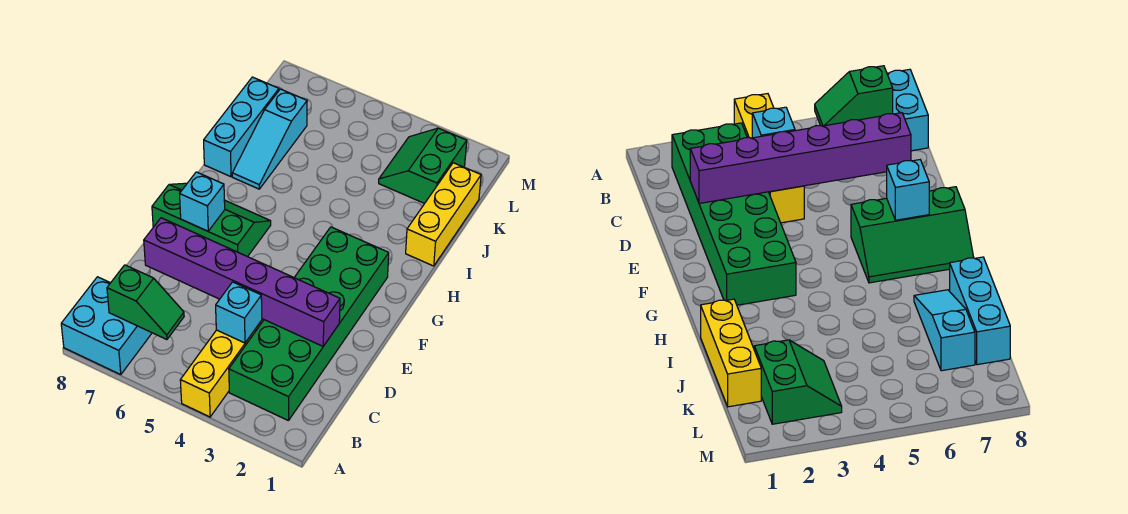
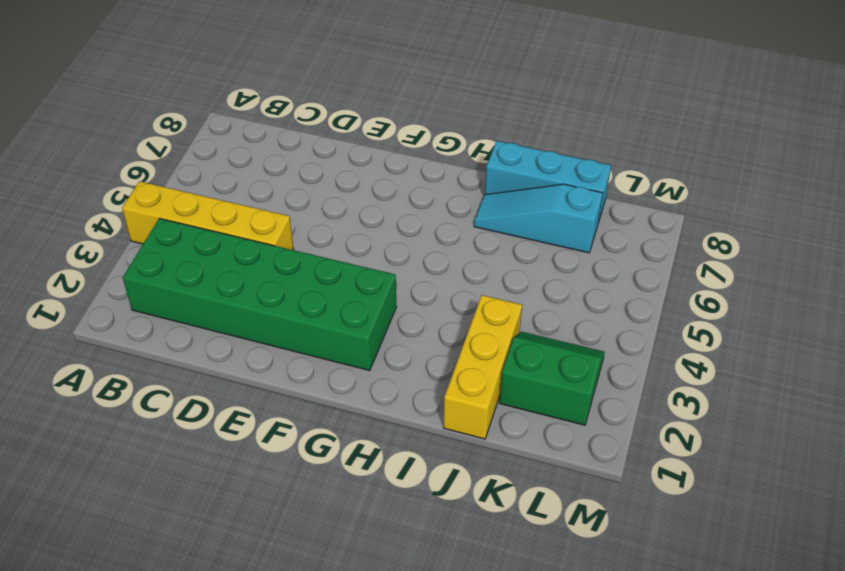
yellow brick J1:J3 level 1 -> yellow brick I1:K1 level 1
none -> cyan brick A7:B8 level 1
none -> green slope F6:G8 level 1 top F
none -> green slope B6:B7 level 2 top 7

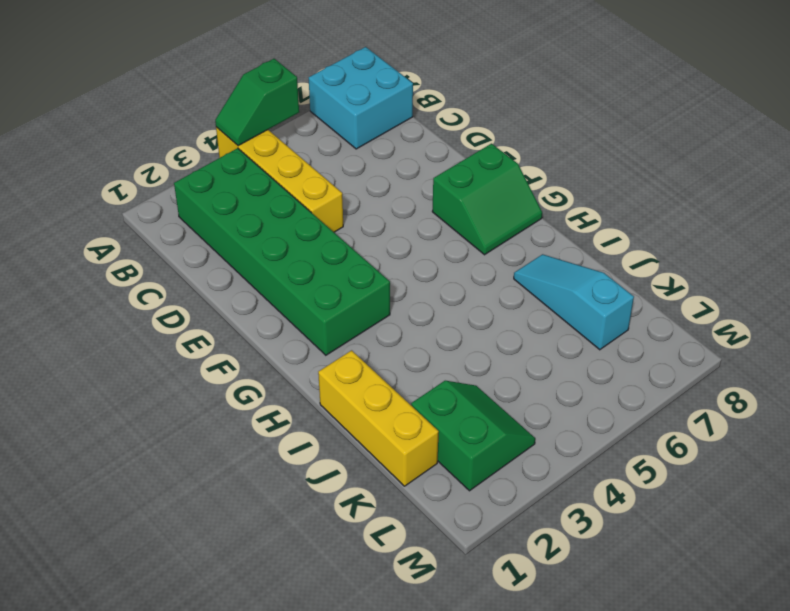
green slope A4:A5 level 2 top 5 -> green slope B6:B7 level 2 top 7
green slope F7:G8 level 1 top F -> green slope F6:G8 level 1 top F
none -> cyan brick I8:K8 level 1
none -> cyan brick C4 level 2
none -> purple brick D2:D7 level 2

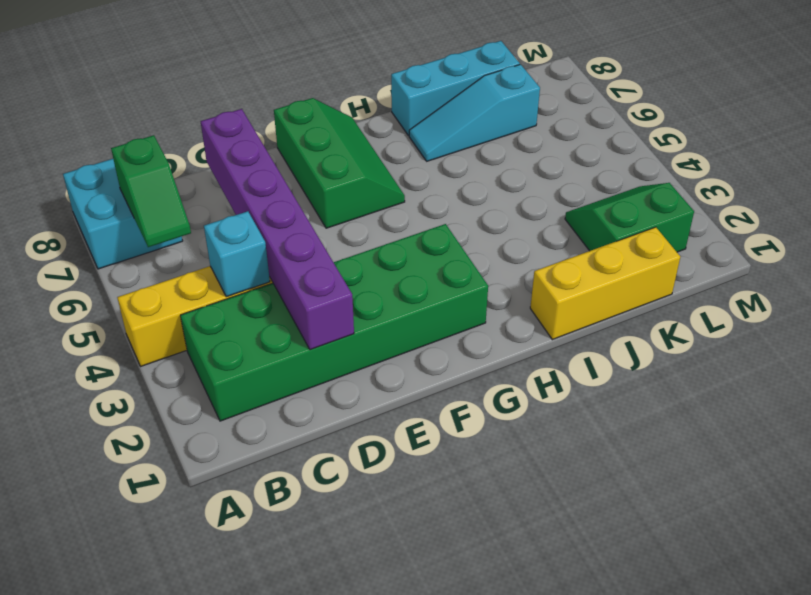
none -> cyan brick F7 level 2

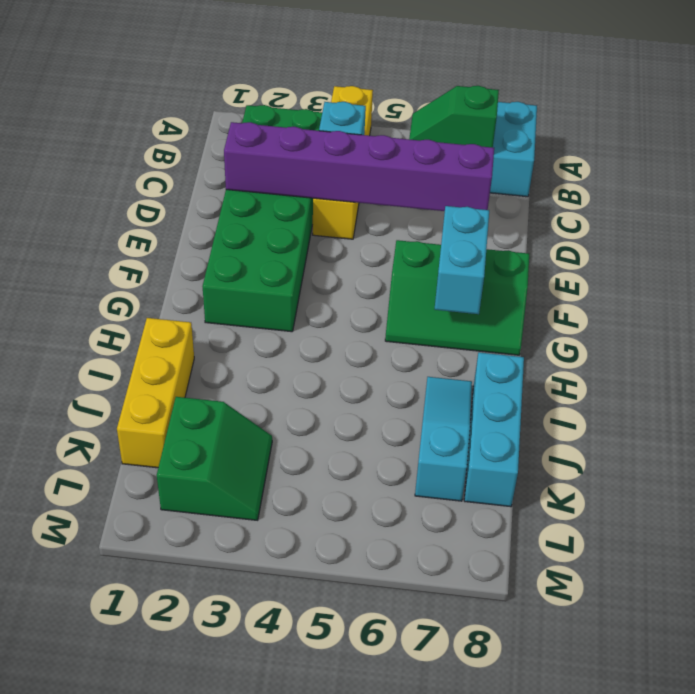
cyan brick F7:G7 level 2 -> cyan brick F7 level 2

